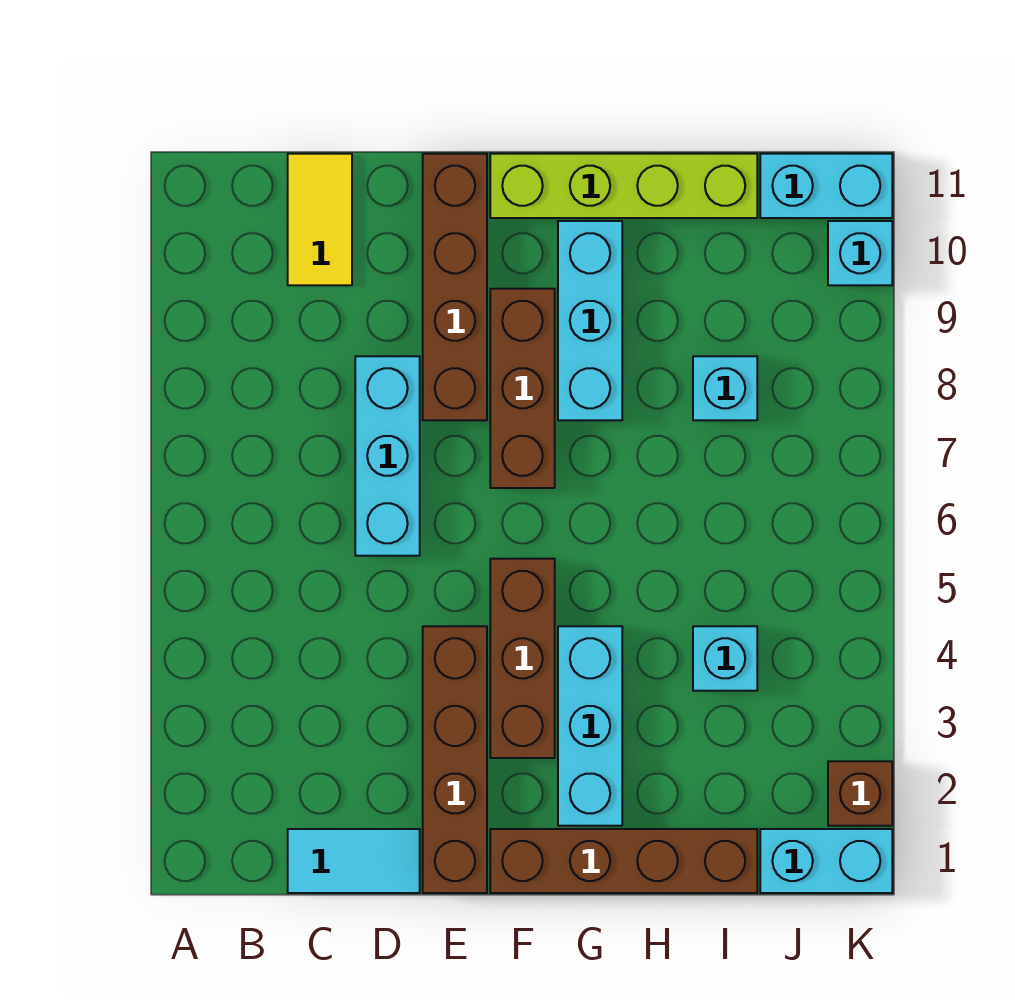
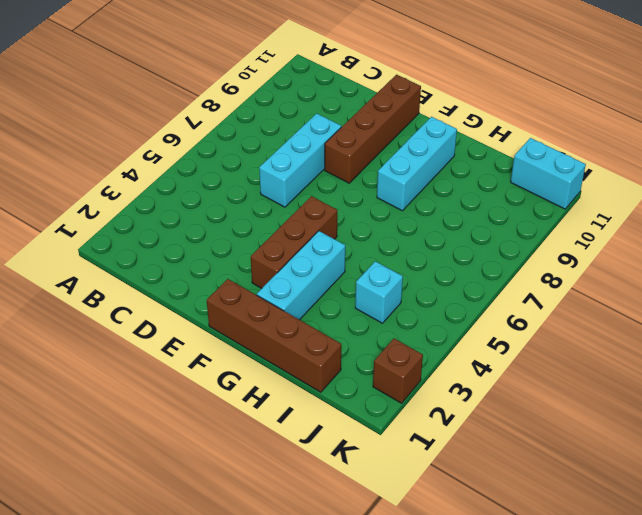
none -> cyan tile C1:D1 level 1
none -> yellow tile C10:C11 level 1
none -> brown brick E1:E4 level 1

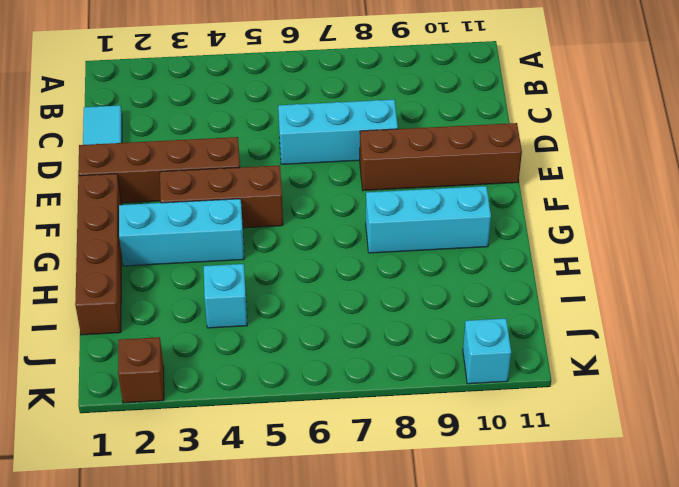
none -> yellow tile C10:C11 level 1
none -> brown brick F7:F9 level 1
none -> lime brick F11:I11 level 1

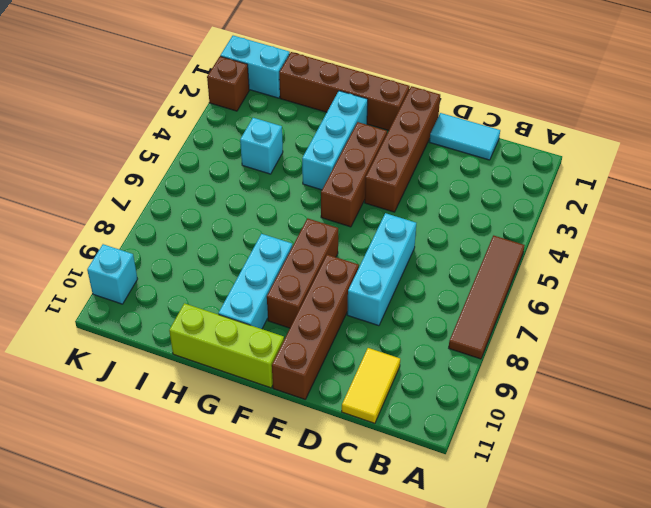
brown tile A5:A8 level 1 -> none
lime brick F11:H11 level 1 -> lime brick F11:I11 level 1
none -> cyan brick I8 level 1
none -> cyan brick J11:K11 level 1

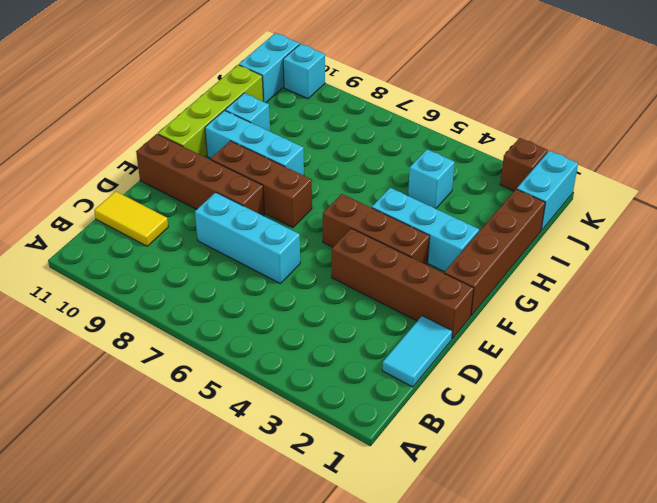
cyan brick H10 level 1 -> cyan brick I8 level 1

